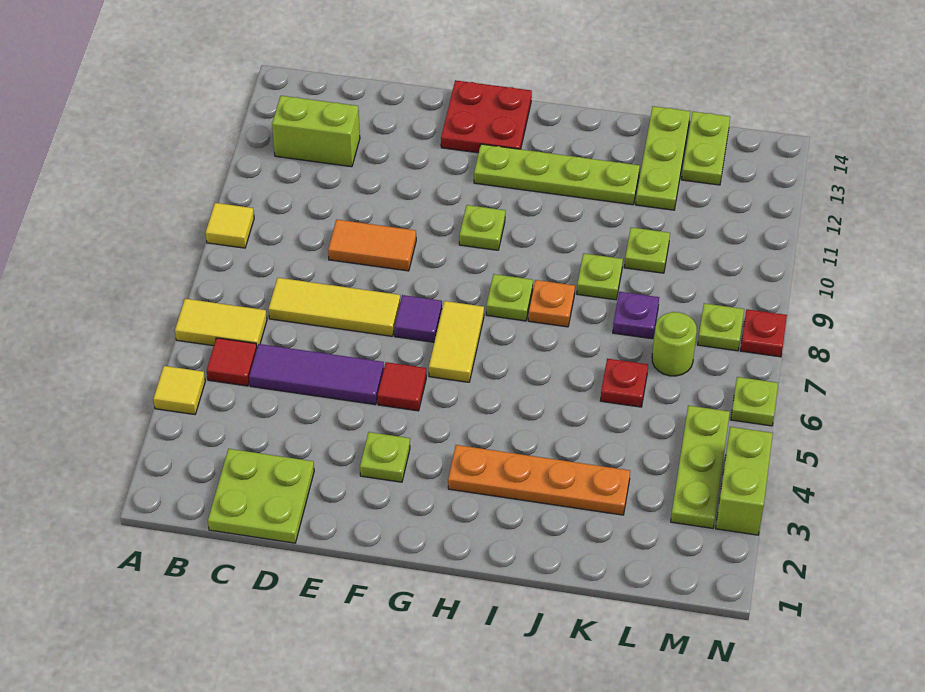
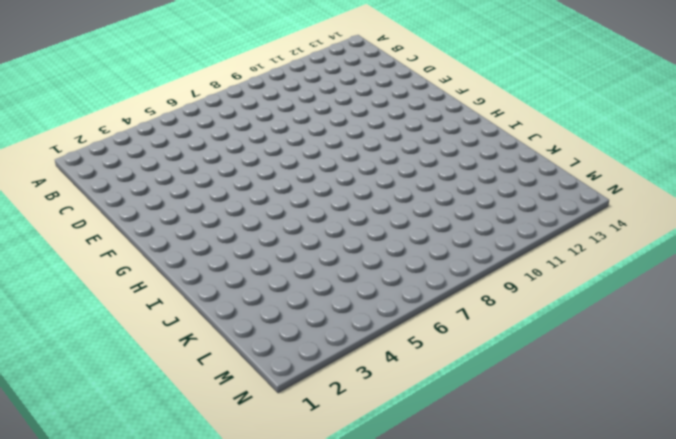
none -> yellow tile A4 level 1
none -> yellow tile A6:B6 level 1
none -> yellow tile A9 level 1
none -> red tile B5 level 1

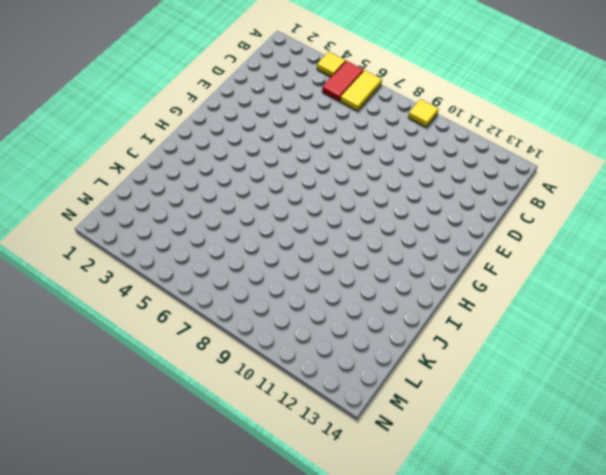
red tile A5:B5 level 1 -> red tile B5 level 1
none -> lime brick B12:C12 level 1
none -> lime plate C1:D2 level 1
none -> purple tile C5:E5 level 1
none -> yellow tile C7:E7 level 1

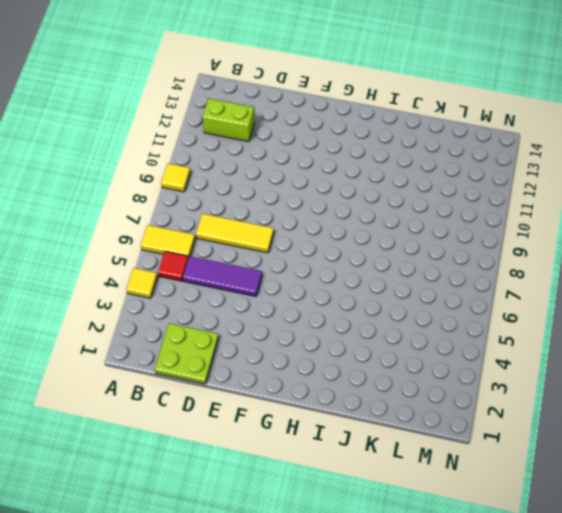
none -> orange tile D9:E9 level 1
none -> lime plate F3 level 1
none -> red tile F5 level 1
none -> purple tile F7 level 1

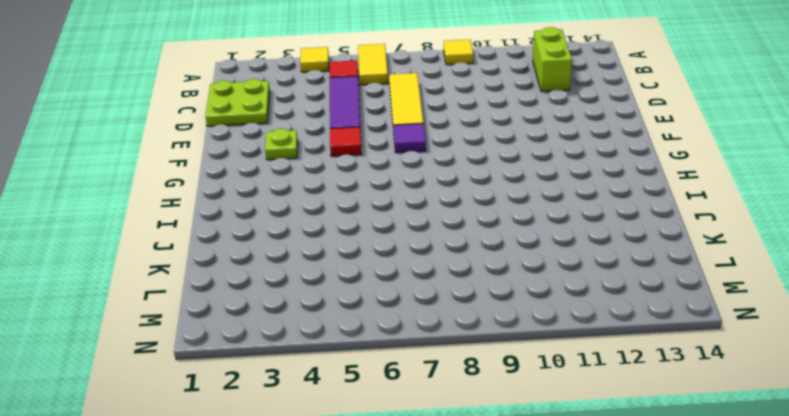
none -> orange tile D9:E9 level 1
none -> red plate F13:G14 level 1
none -> yellow tile G6:G7 level 1
none -> lime plate G10 level 1

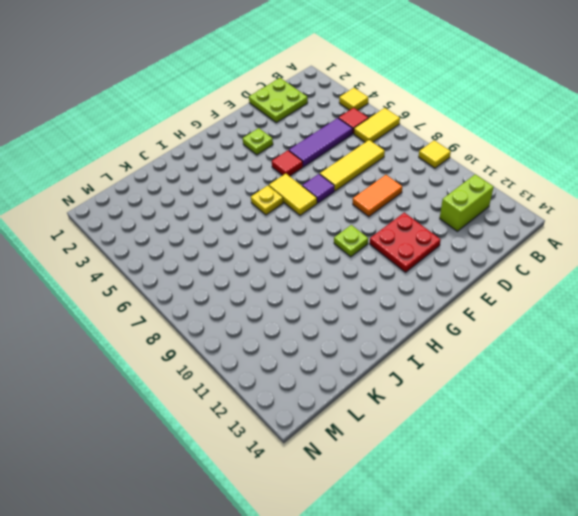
red plate E11:F12 level 1 -> red plate F13:G14 level 1
yellow plate H6 level 1 -> none
none -> lime plate G12:J12 level 1
none -> orange plate H3:K3 level 1
none -> lime plate H8 level 1
none -> orange plate I8 level 1

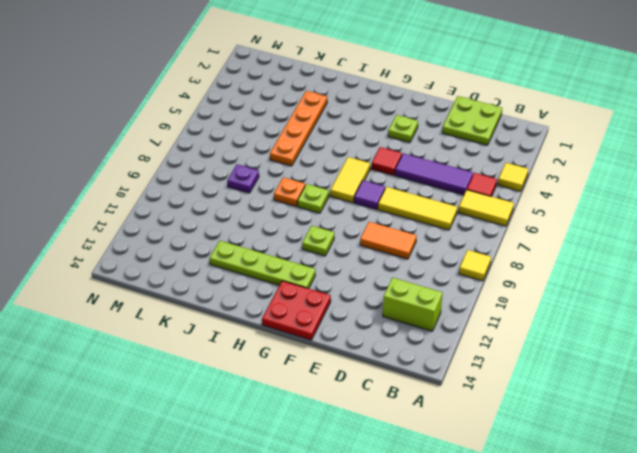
orange plate J3:J6 level 1 -> orange plate H3:K3 level 1
none -> lime plate J9 level 1
none -> red plate K6 level 1
none -> lime plate K10 level 1
none -> lime plate K12:K14 level 1

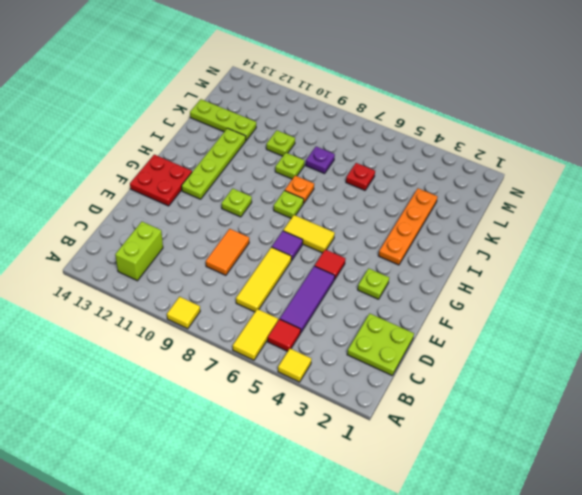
none -> lime round brick L7 level 1
none -> lime plate L13:L14 level 1
none -> lime plate M3:M5 level 1
none -> lime plate M8 level 1

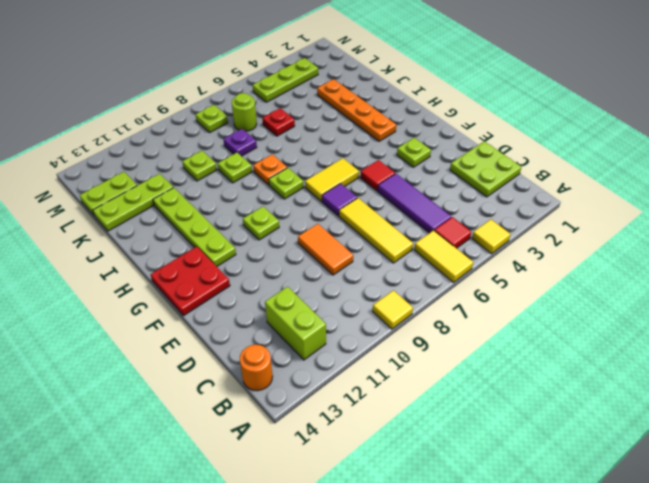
orange round brick B14 level 1 -> none
none -> lime brick N3:N4 level 1
none -> lime plate N6 level 1
none -> red plate N8 level 1

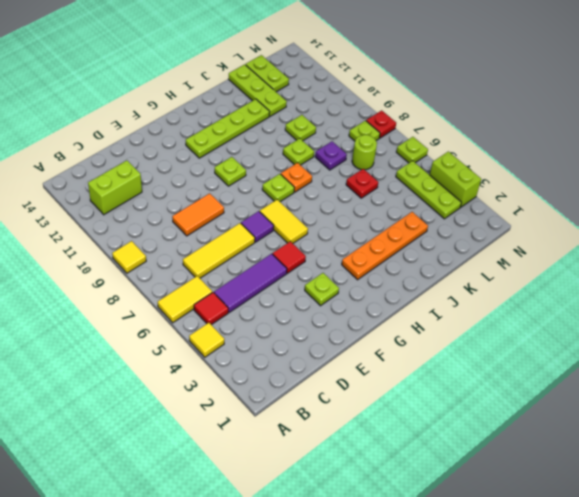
none -> lime plate C1:D2 level 1
none -> red plate F13:G14 level 1

